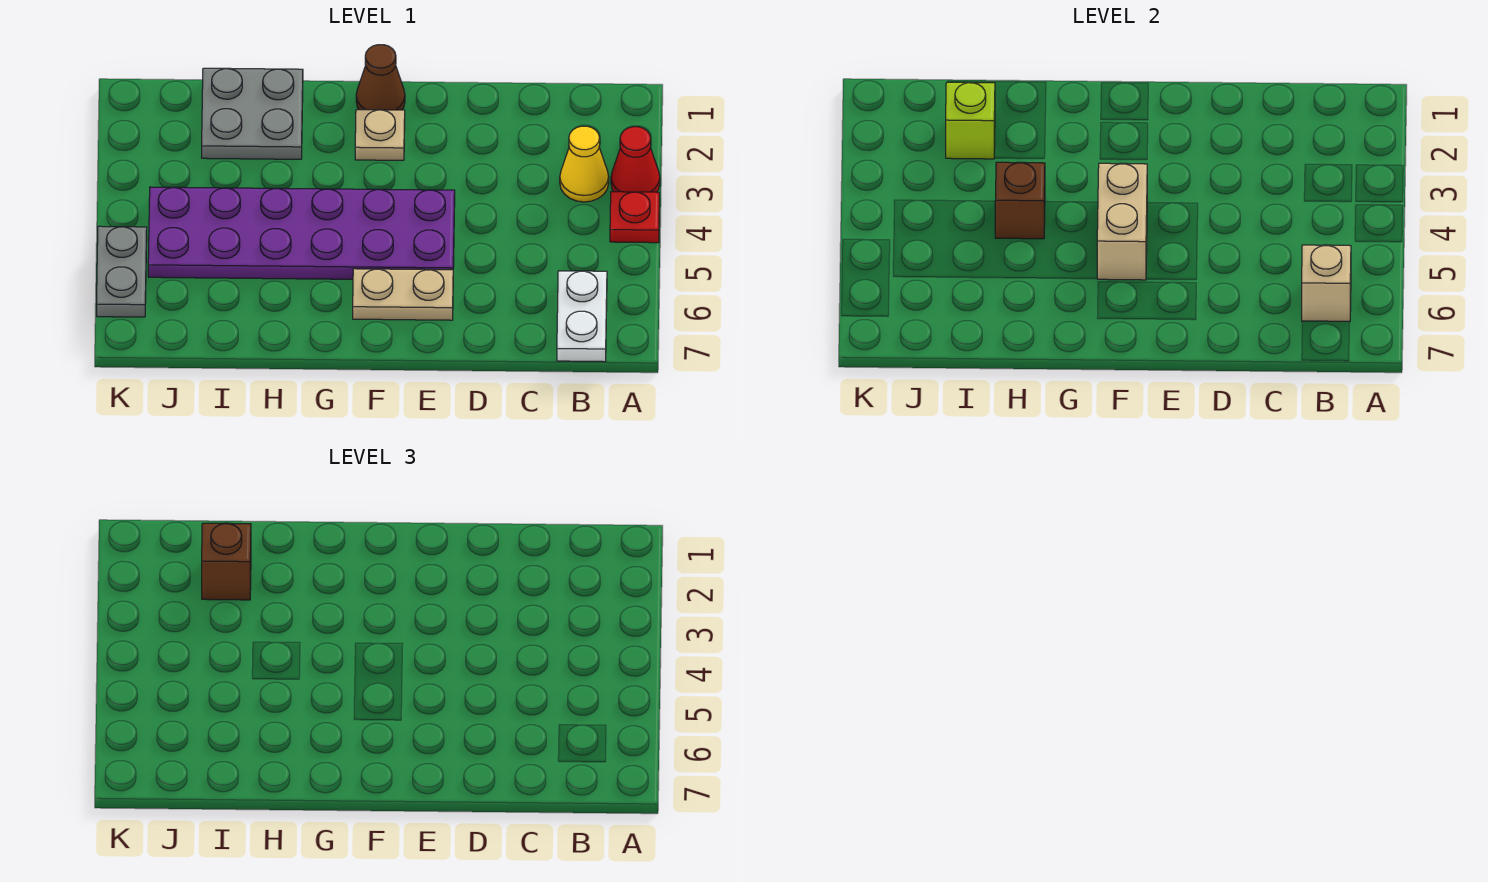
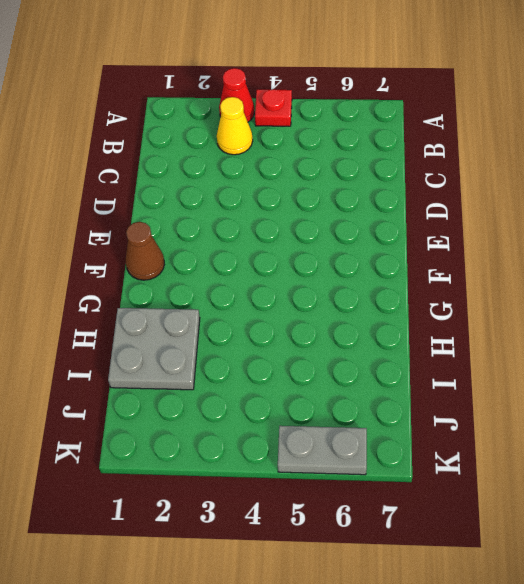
none -> white plate B6:B7 level 1
none -> purple plate E4:J5 level 1
none -> tan plate E6:F6 level 1

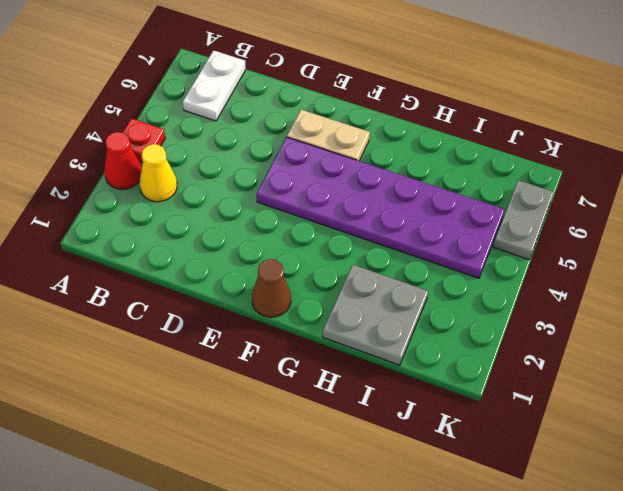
none -> tan plate F2 level 1
none -> tan brick B6 level 2
none -> tan brick F4:F5 level 2

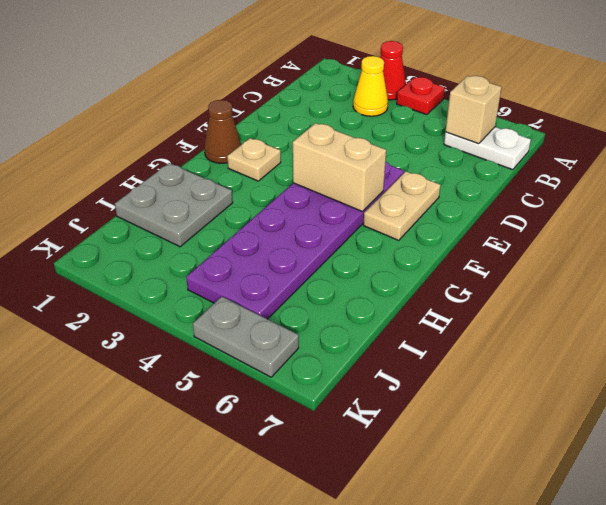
none -> brown brick H4 level 2
none -> lime brick I2 level 2
none -> brown brick I2 level 3

